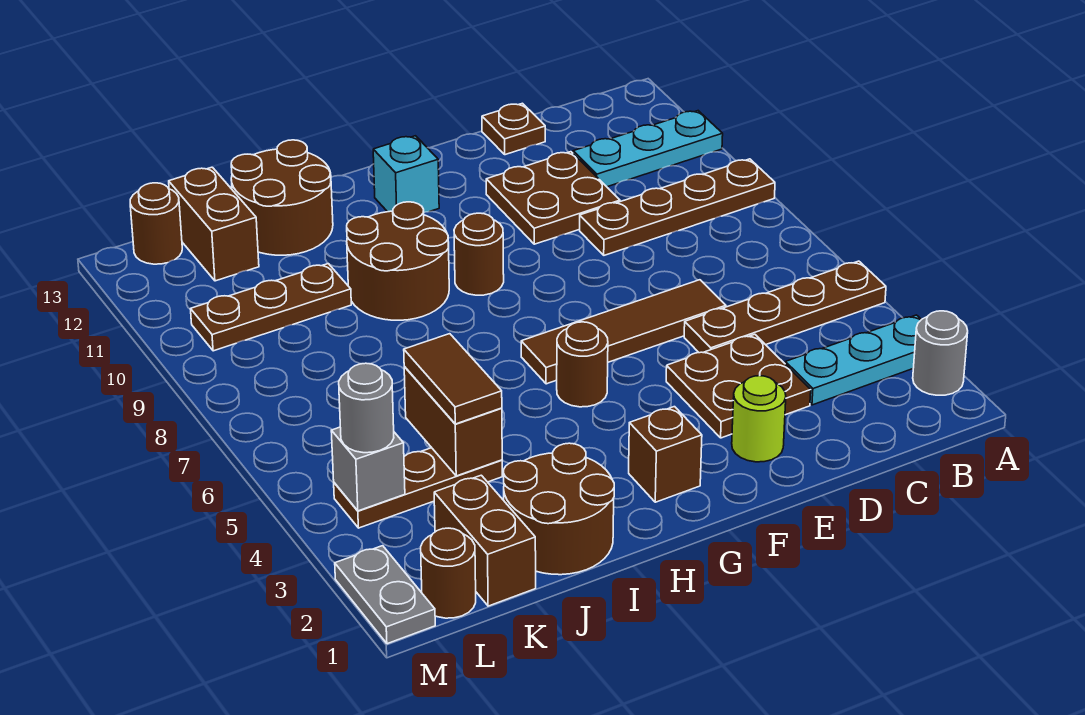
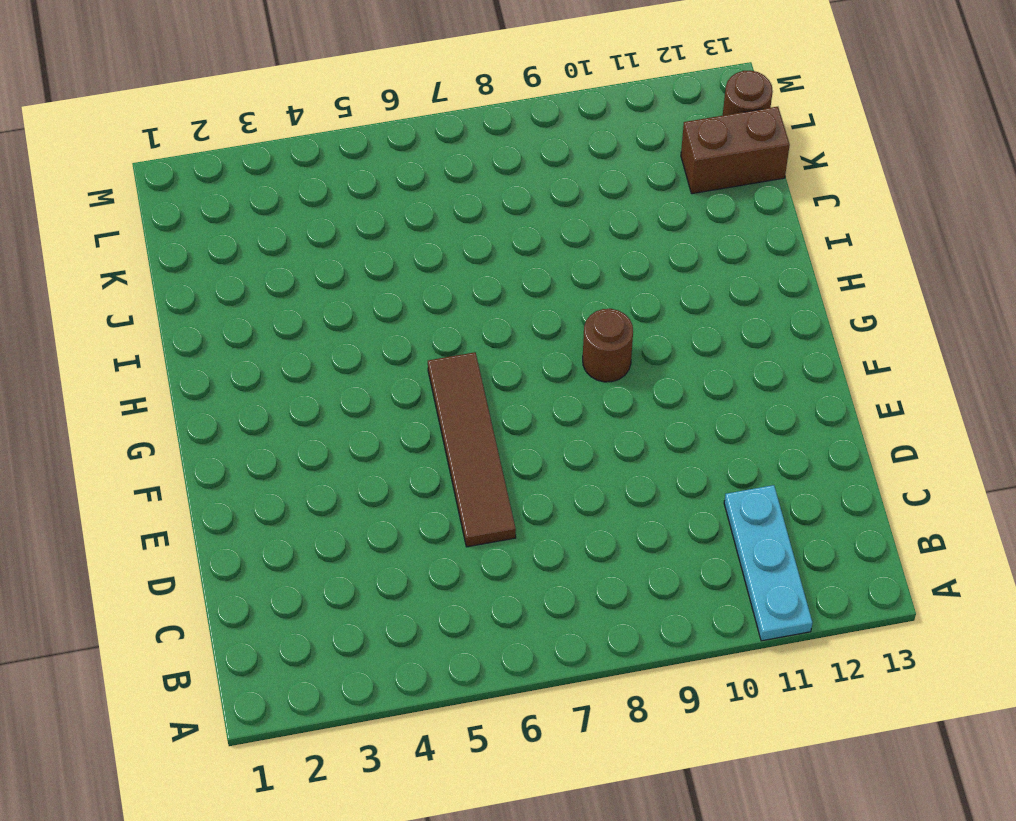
none -> grey round brick A2 level 1
none -> cyan plate A3:C3 level 1
none -> brown plate A5:D5 level 1

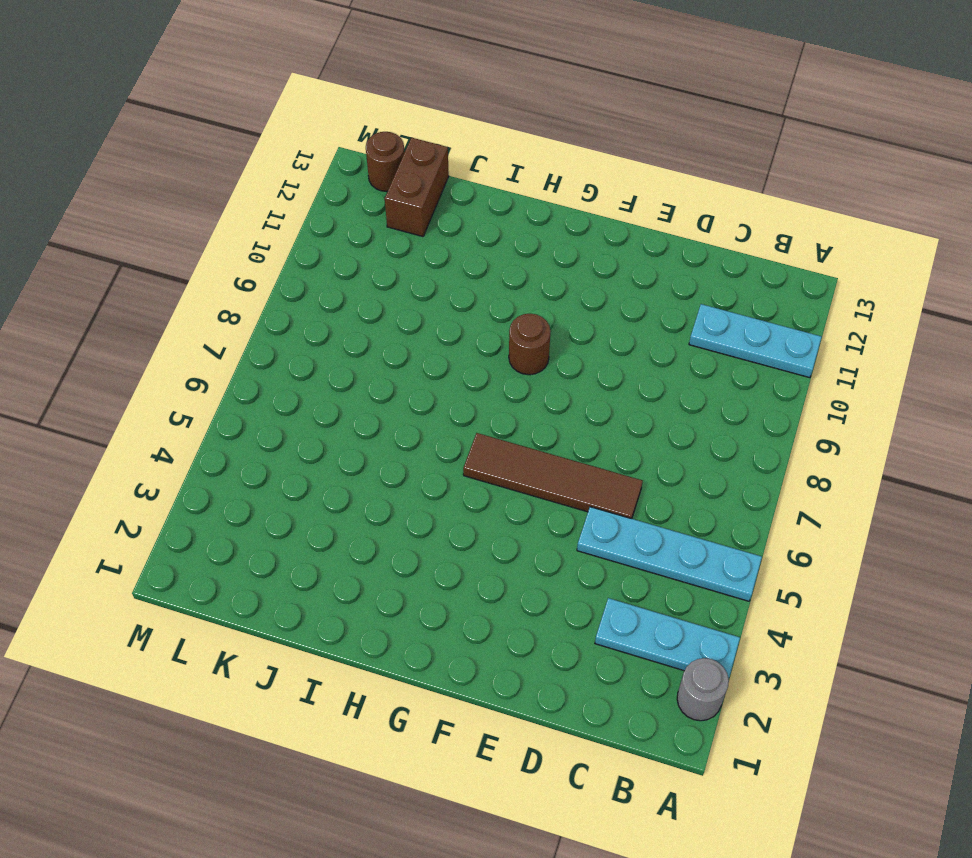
cyan plate A5:D5 level 1 -> brown plate A5:D5 level 1
none -> brown plate A9:D9 level 1
none -> brown plate D3:E4 level 1
none -> brown plate D10:E11 level 1

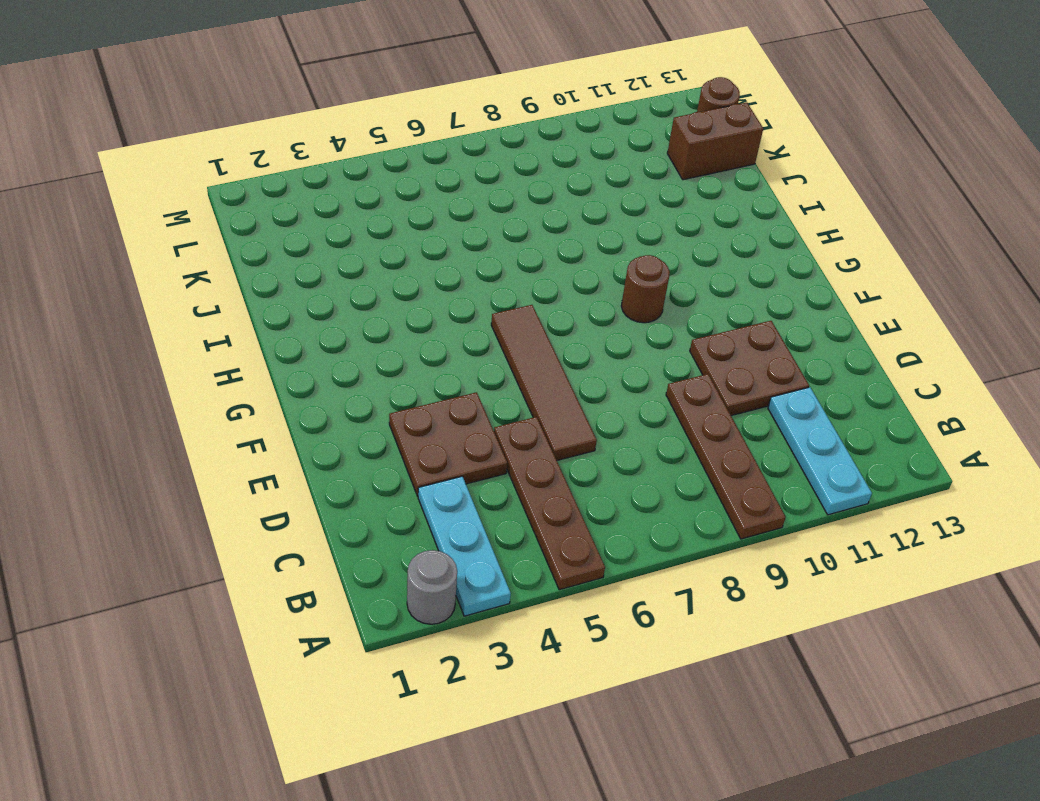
none -> brown plate D13 level 1
none -> lime round brick E2 level 1
none -> brown brick G2 level 1

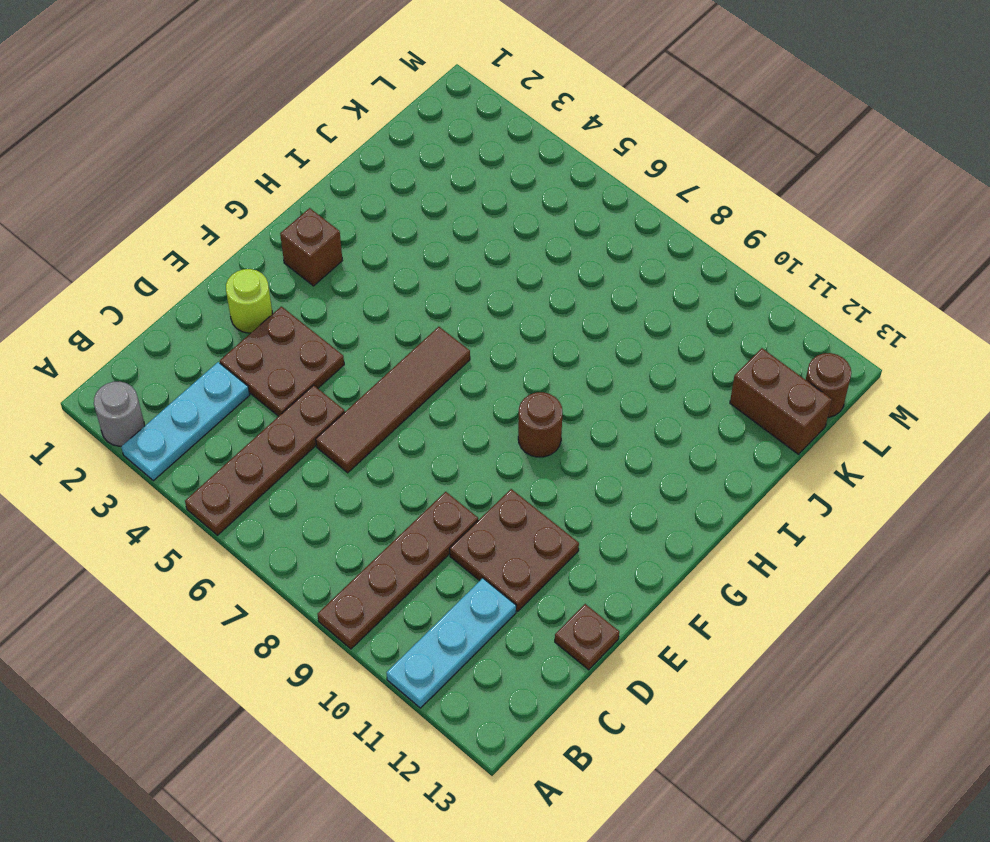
none -> brown round brick G5 level 1
none -> cyan brick G12 level 1
none -> brown round brick H9:I10 level 1

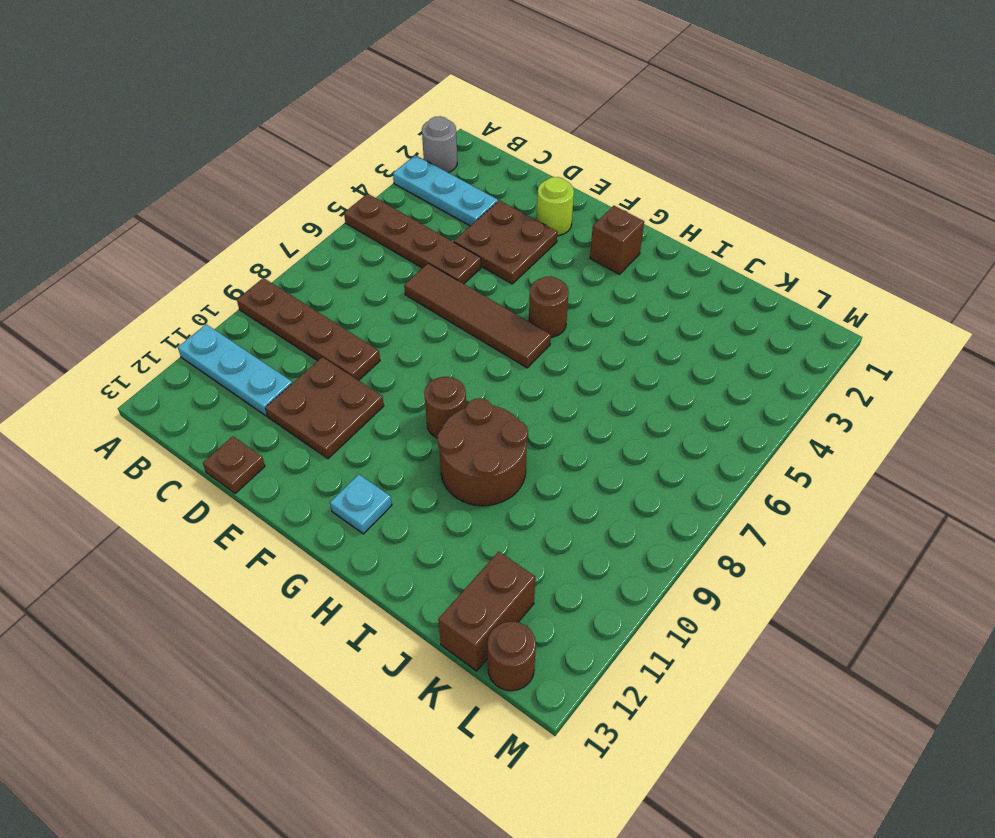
cyan plate G12 level 1 -> cyan brick G12 level 1
none -> brown round brick I1:J2 level 1
none -> brown round brick I12:J13 level 1
none -> brown plate J4:L4 level 1

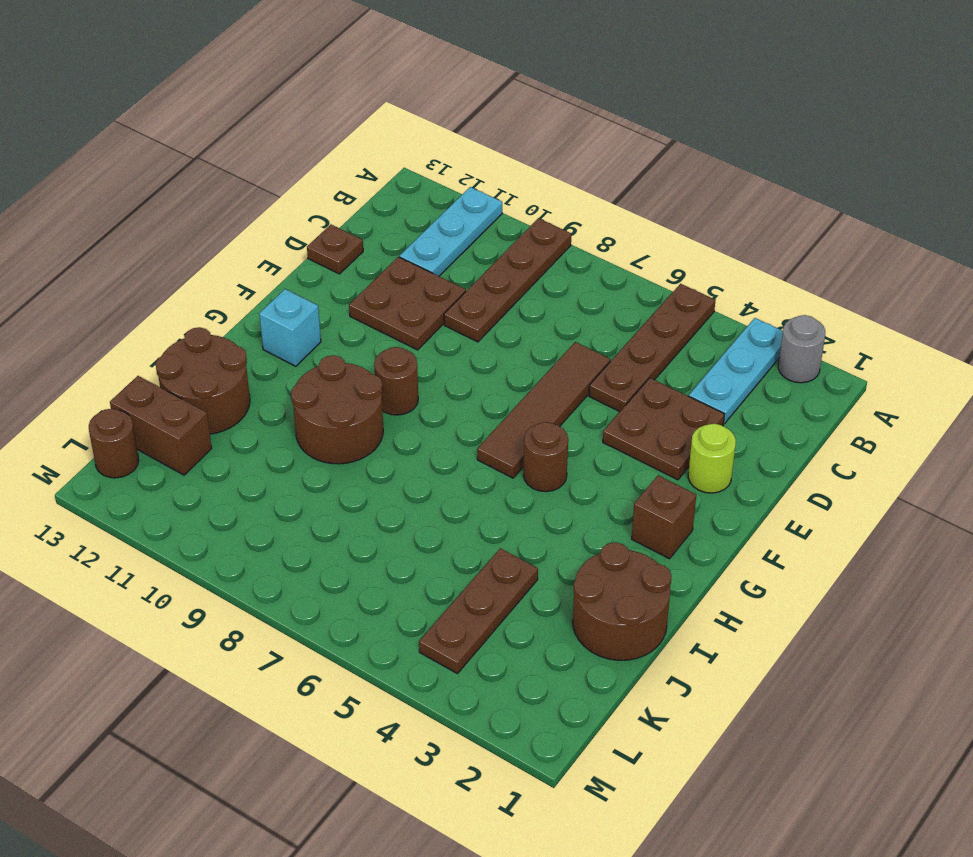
none -> brown plate J10:L10 level 1
none -> brown brick K1:K2 level 1
none -> brown round brick L1 level 1

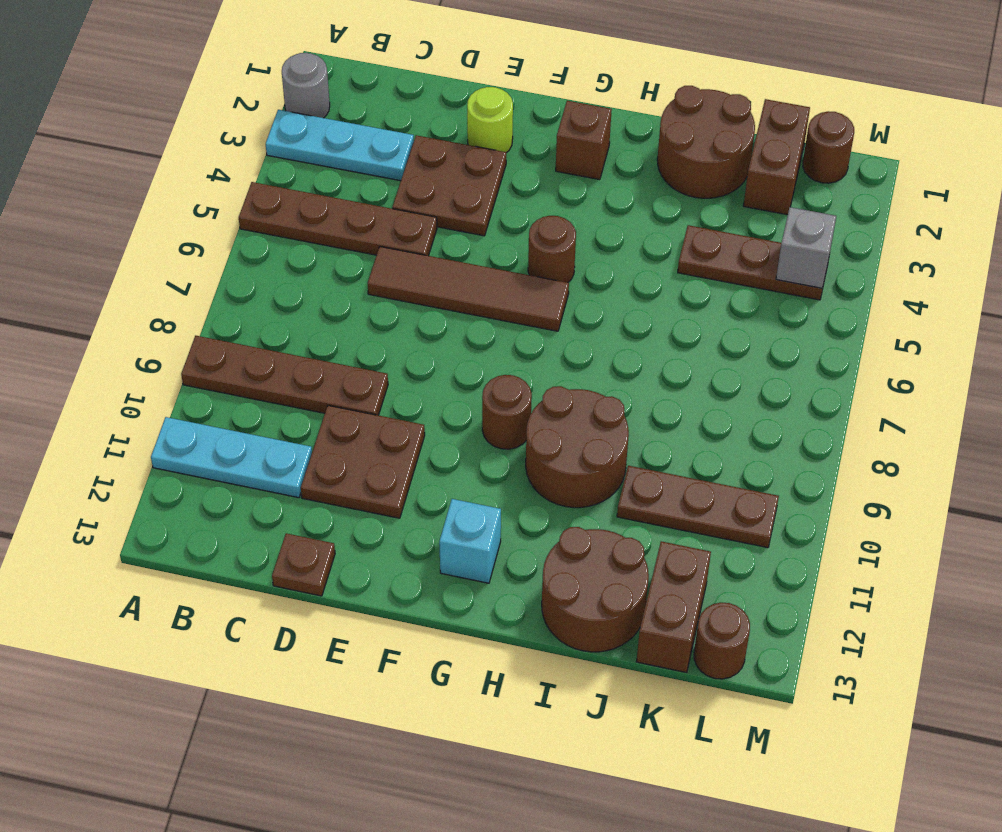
none -> grey plate M1:M2 level 1
none -> brown brick J4:J5 level 2
none -> brown tile J4:J5 level 3

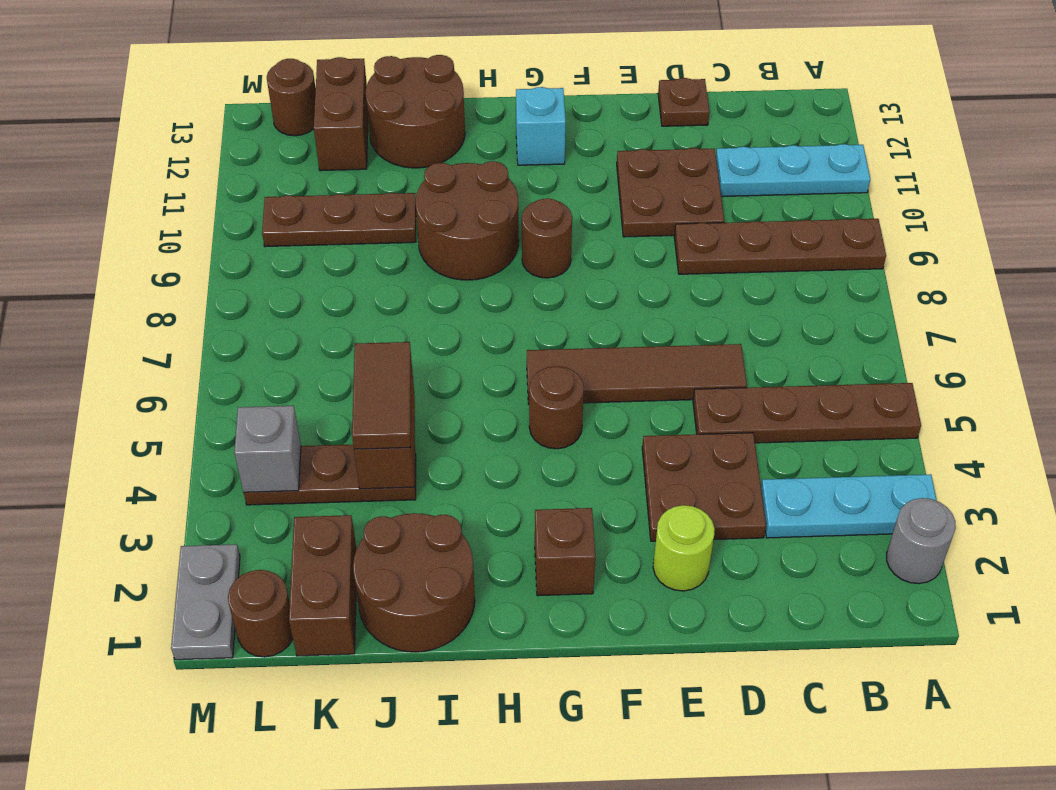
none -> grey round brick L4 level 3

